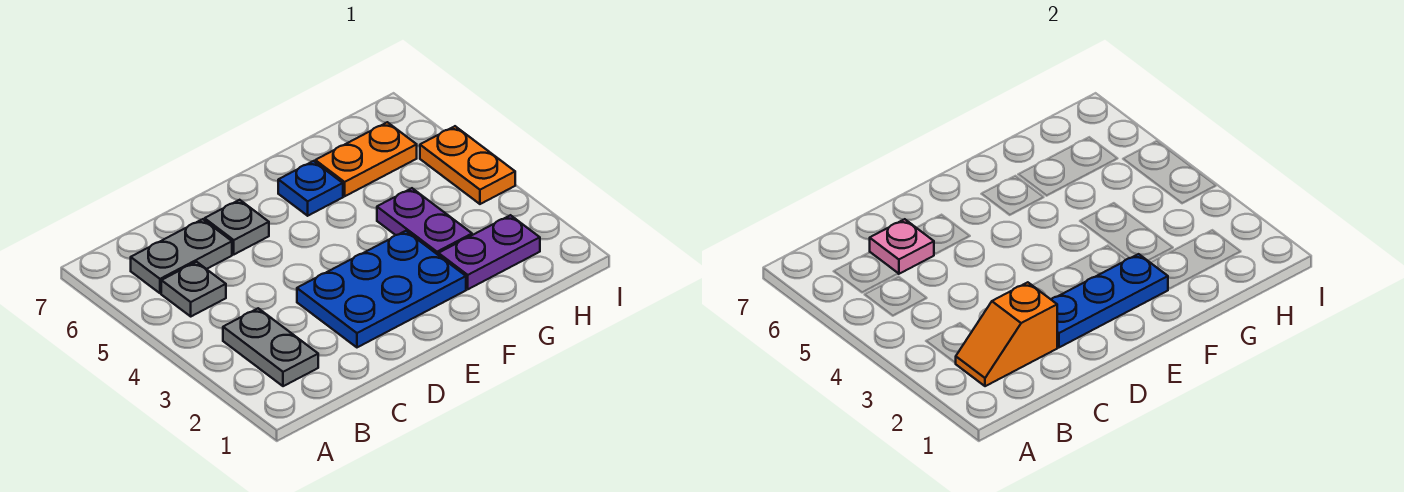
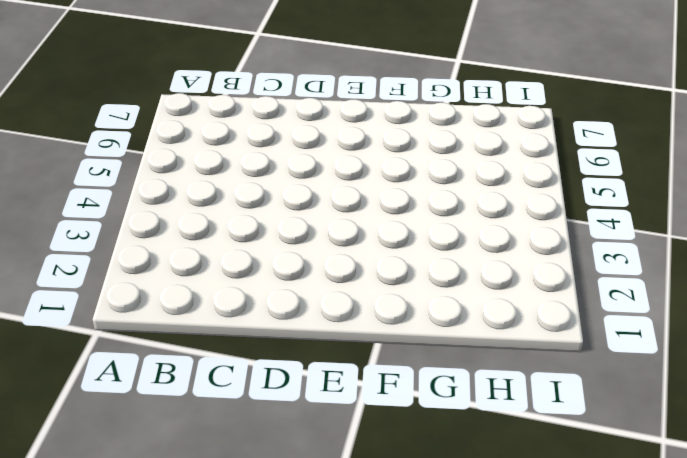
none -> grey plate B2:B3 level 1
none -> grey plate B5 level 1
none -> grey plate B6:C6 level 1

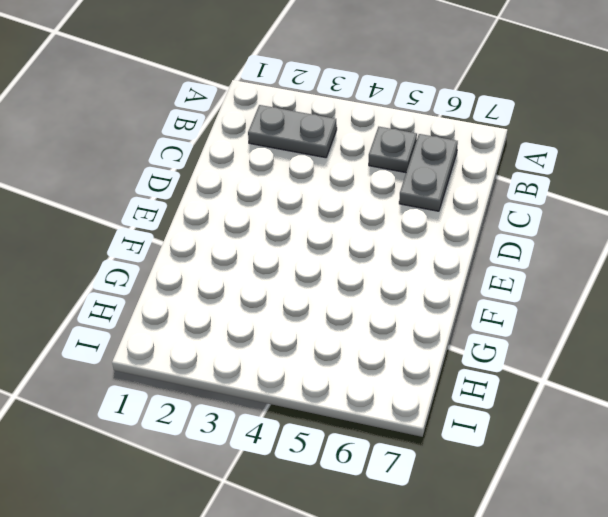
none -> blue plate D2:F3 level 1
none -> grey plate D6 level 1
none -> blue plate F6 level 1

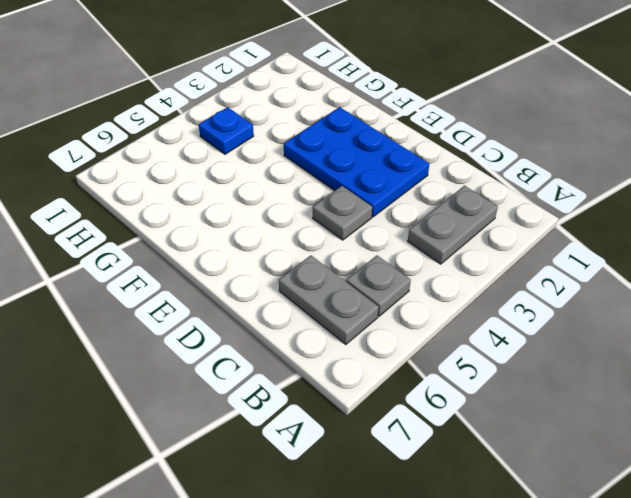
grey plate D4 level 1 -> grey plate D6 level 1
blue plate H4 level 1 -> blue plate F6 level 1
none -> purple plate G2:H2 level 1
none -> purple plate G3:G4 level 1
none -> orange plate G6:H6 level 1

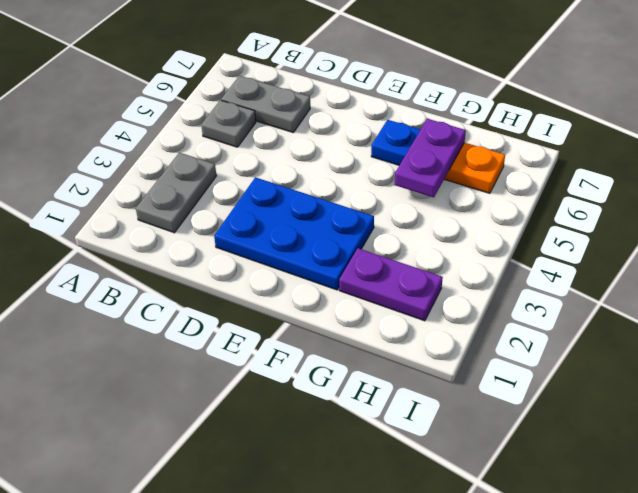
purple plate G5:G6 level 2 -> purple plate G3:G4 level 1
none -> grey plate D6 level 1
none -> orange plate I4:I5 level 1
none -> orange slope B2:C2 level 2 top C

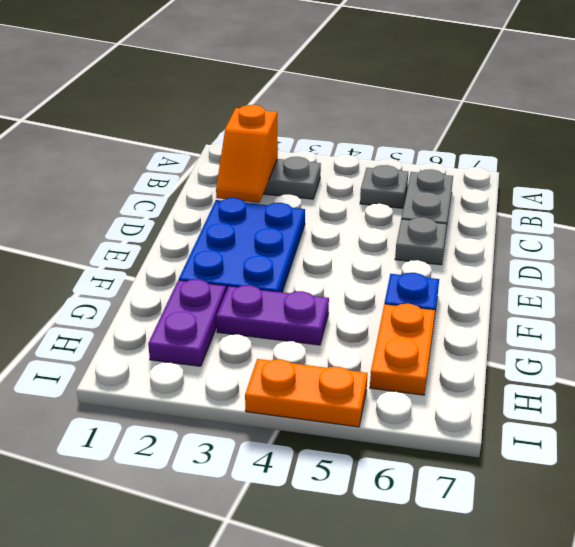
orange slope B2:C2 level 2 top B -> orange slope B2:C2 level 2 top C
none -> pink plate C6 level 2
none -> blue plate D2:F2 level 2

